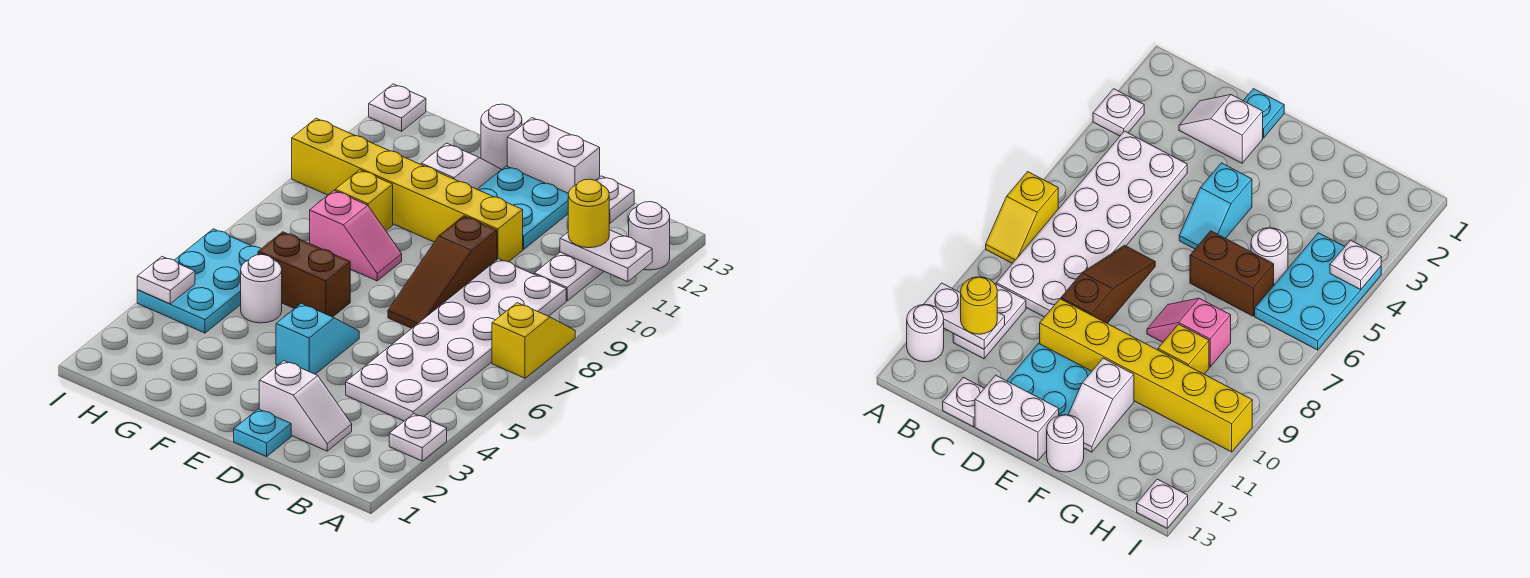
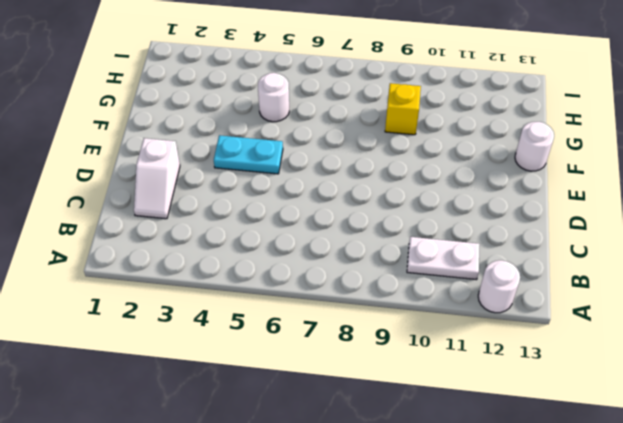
cyan plate E4:E5 level 1 -> cyan slope E4:E5 level 1 top 4
none -> white plate A3 level 1
none -> yellow slope A7:A8 level 1 top 7
none -> white plate B4:C9 level 1

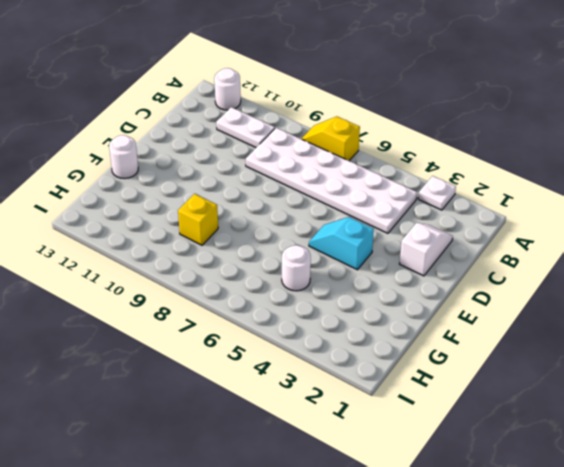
none -> white plate C13 level 1
none -> cyan plate D1 level 1
none -> brown slope D7:D9 level 1 top 9

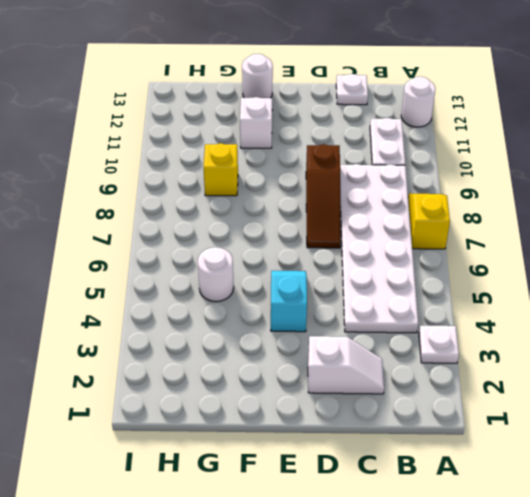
none -> cyan plate D1 level 1
none -> yellow brick D10:I10 level 1
none -> cyan plate D11:E12 level 1

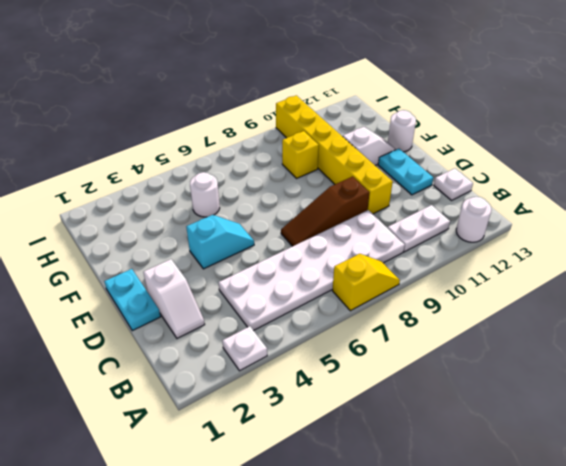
cyan plate D1:E1 level 1 -> cyan plate D1 level 1
cyan plate D12:E12 level 1 -> cyan plate D11:E12 level 1
none -> white brick D13:E13 level 1
none -> brown brick F6:G6 level 1
none -> pink slope F8:G8 level 1 top G

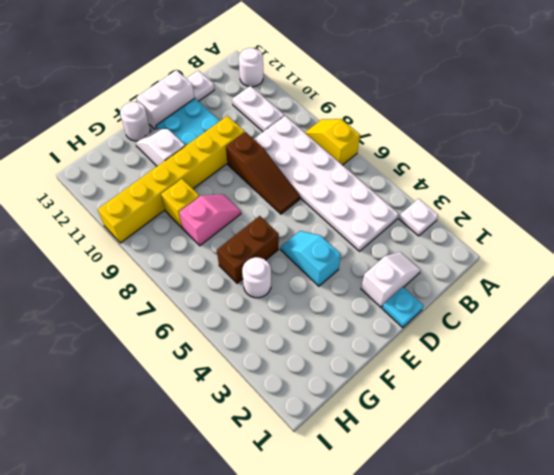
none -> cyan plate H4:I6 level 1
none -> white plate I13 level 1
none -> white plate A11:B11 level 2

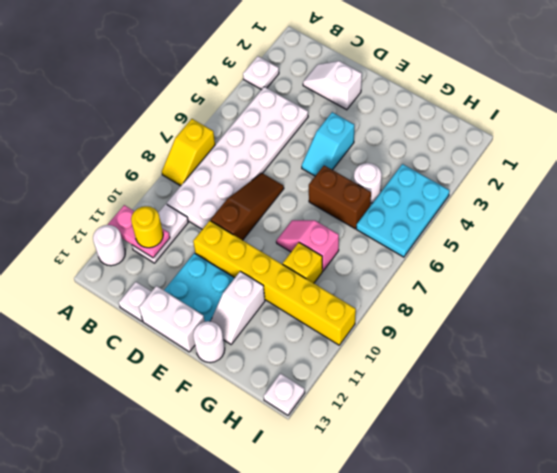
pink plate A11:B11 level 2 -> white plate A11:B11 level 2
none -> cyan plate D1 level 1
none -> white plate I4 level 2

